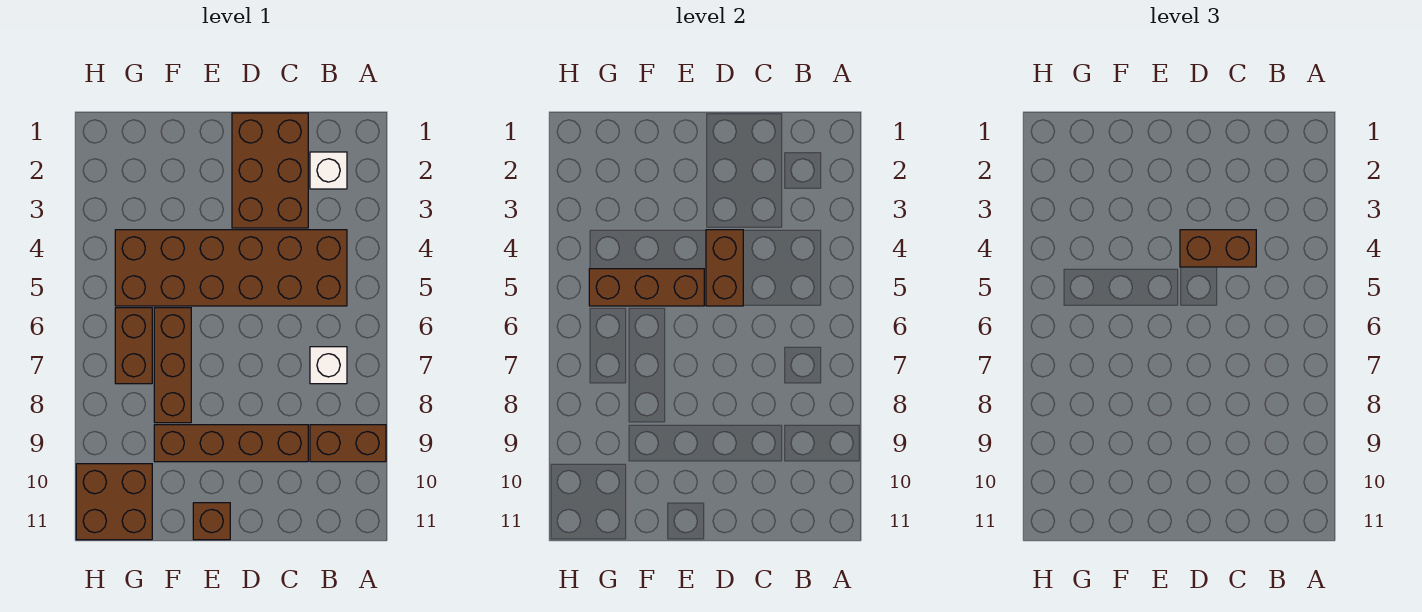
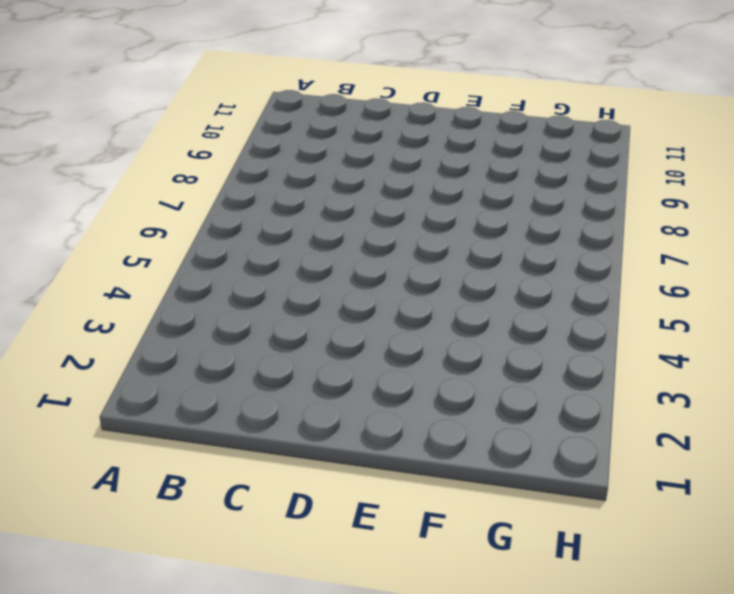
none -> brown brick A9:B9 level 1
none -> white brick B2 level 1
none -> brown brick B4:G5 level 1

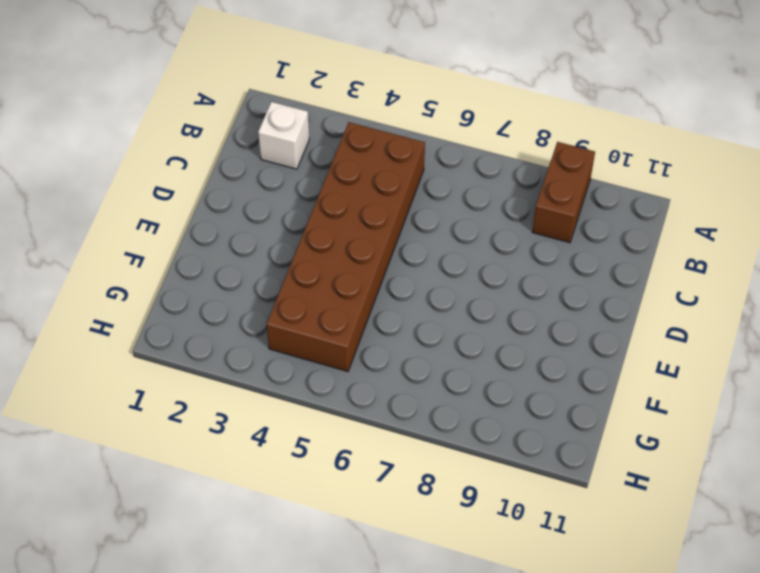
none -> white brick B7 level 1
none -> brown brick C1:D3 level 1
none -> brown brick C9:F9 level 1

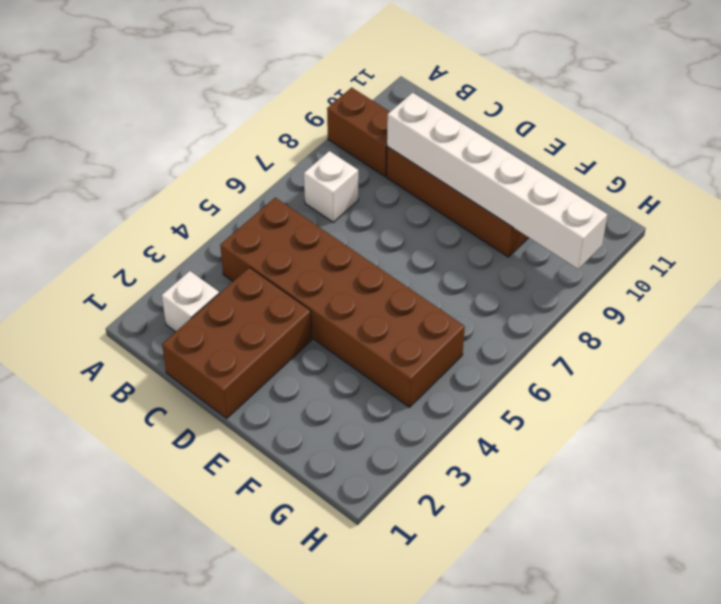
white brick C9:H9 level 2 -> none
none -> brown brick E11 level 1
none -> brown brick F6:F8 level 1
none -> brown brick G6:G7 level 1

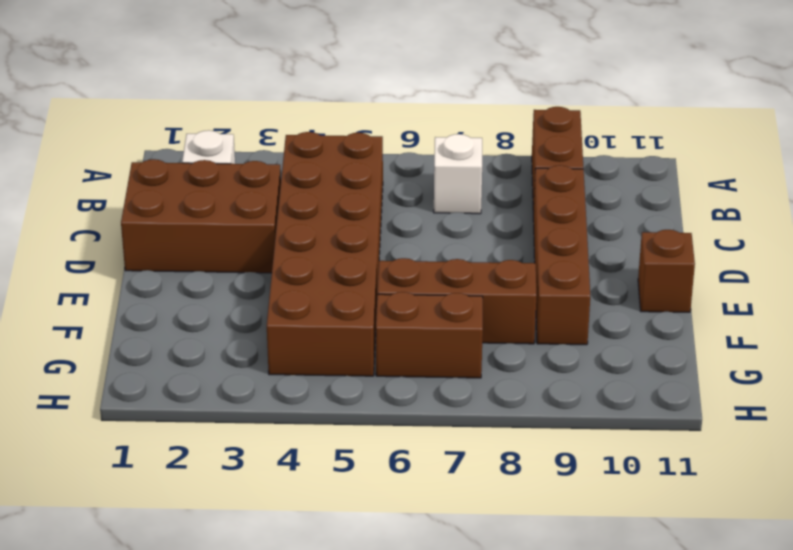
none -> brown brick G10:H11 level 1
none -> brown brick D4:D5 level 2
none -> brown brick E5:G5 level 2

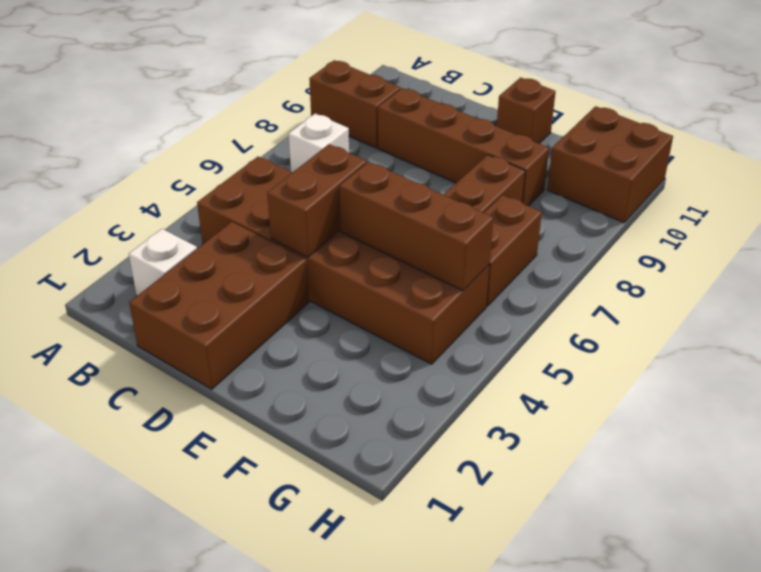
none -> brown brick C4:D4 level 3

